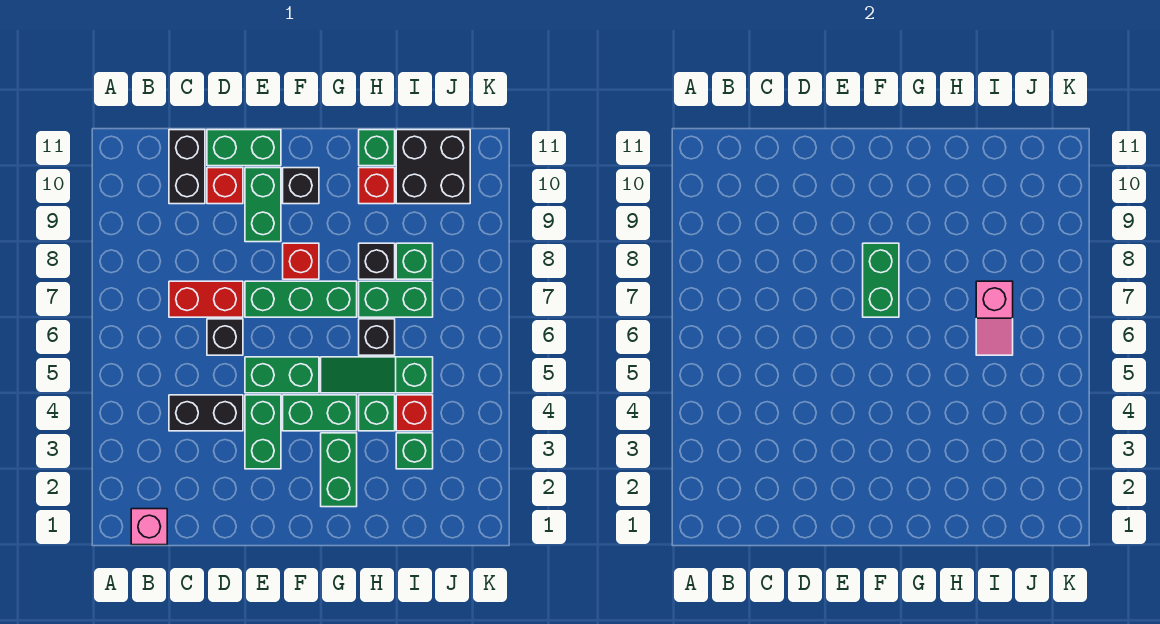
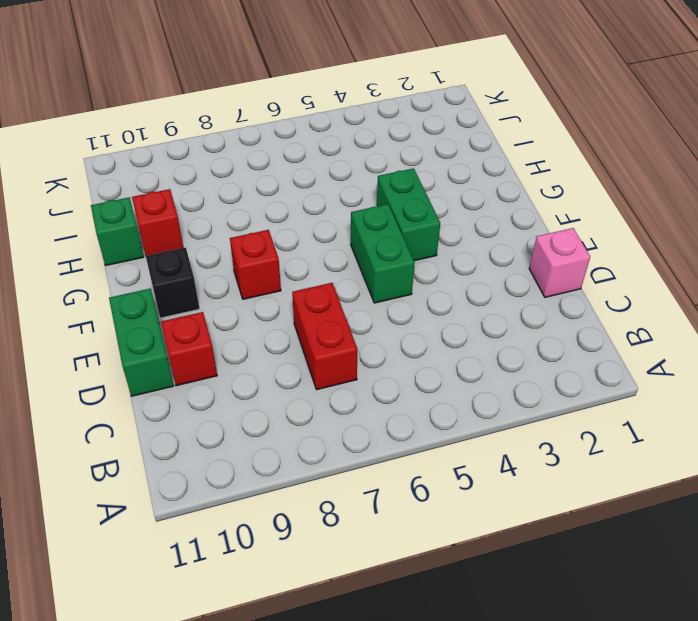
pink brick D1 level 1 -> pink brick B1 level 1
none -> black brick C4:D4 level 1
none -> black brick C10:C11 level 1
none -> black brick D6 level 1

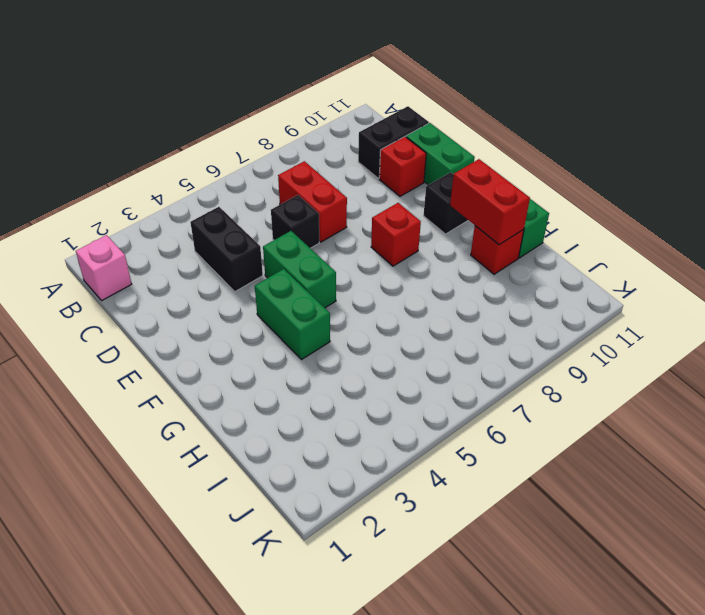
red brick G10:H10 level 2 -> none
none -> green brick E3:E4 level 1
none -> green brick E7:G7 level 1
none -> green brick E9:E10 level 1

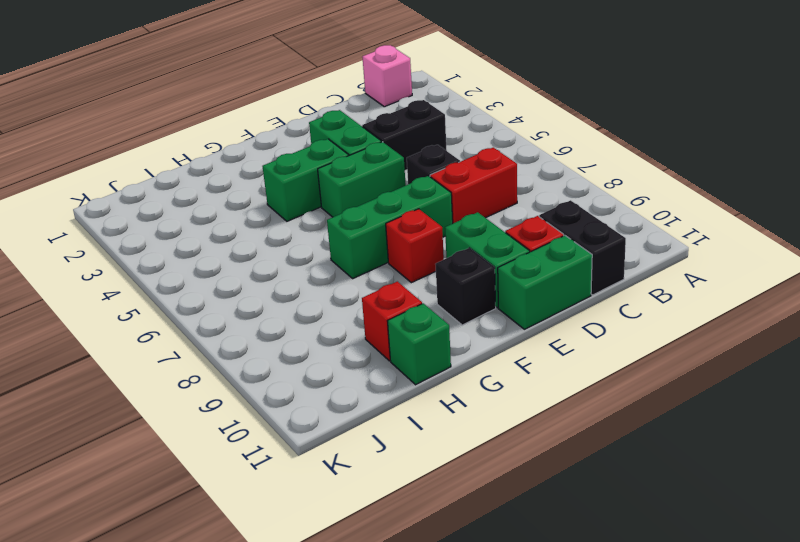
none -> green brick G2:G3 level 1
none -> green slope G5:I5 level 1 top I
none -> green brick H4 level 1

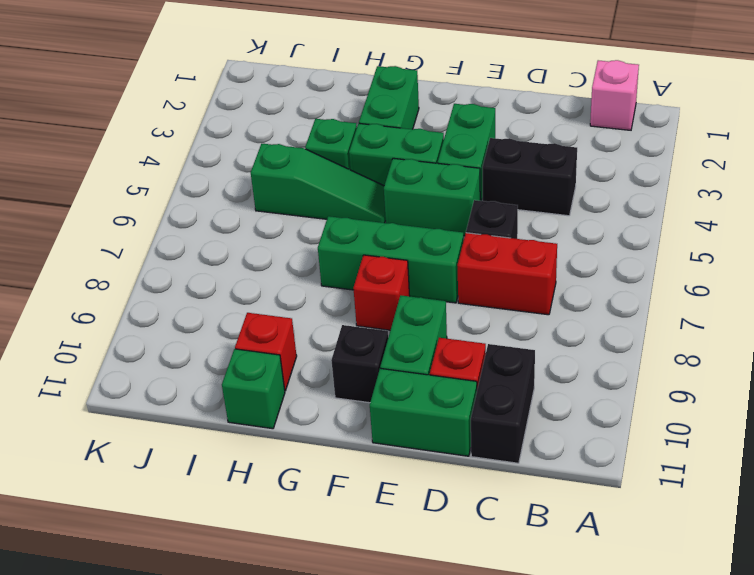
none -> black brick H6 level 1
none -> green brick H7:I7 level 1
none -> black brick H8 level 1

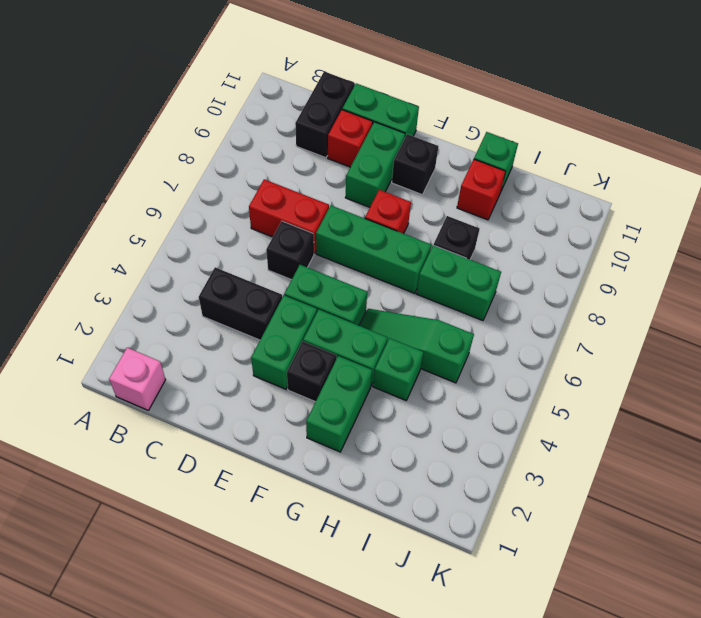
black brick F3 level 1 -> black brick H6 level 1
none -> green brick I3 level 1
none -> red brick I4 level 1
none -> green brick I8 level 1

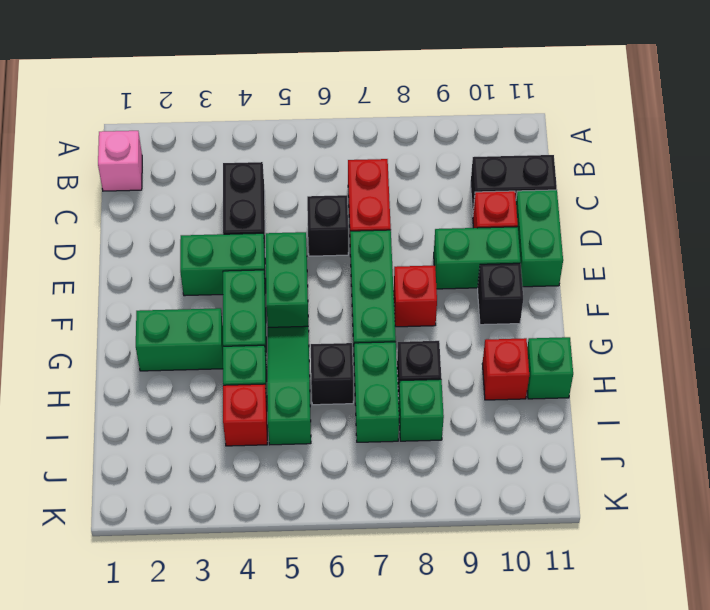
none -> green brick I3 level 1
none -> black brick I10:J11 level 1
none -> green brick F7:F8 level 2

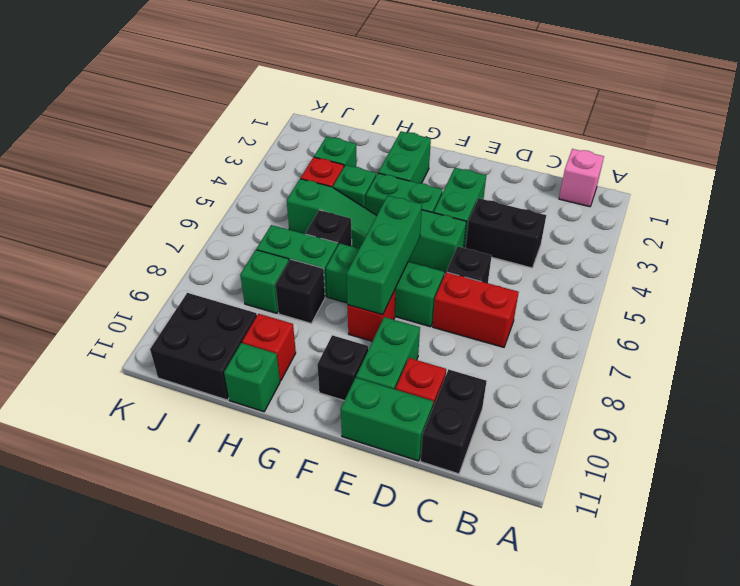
green brick F6:F8 level 2 -> green brick F7:F8 level 2
none -> pink slope I6:I7 level 2 top 7

